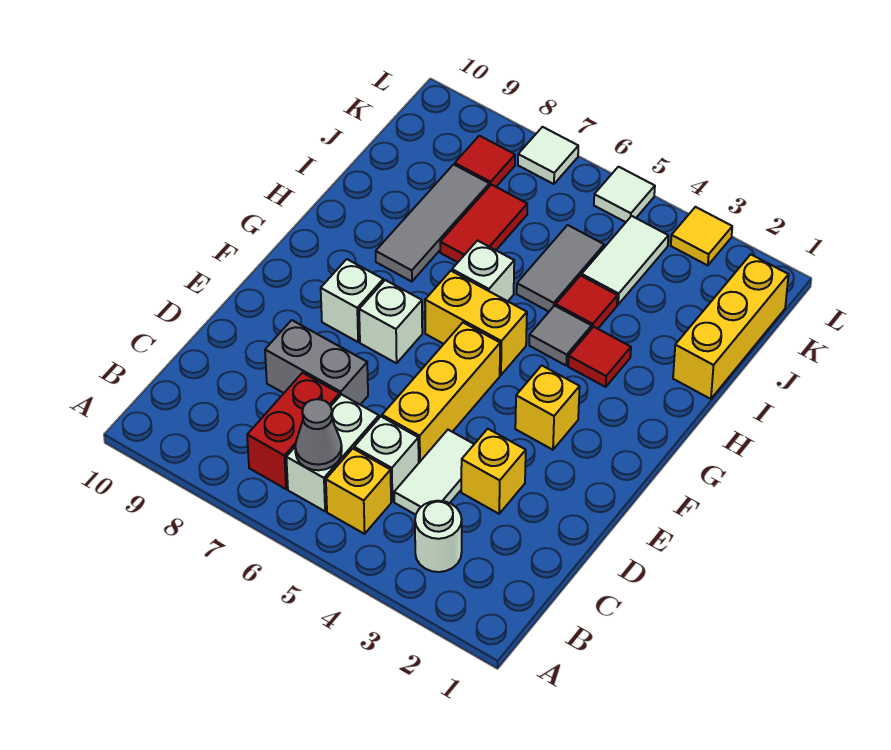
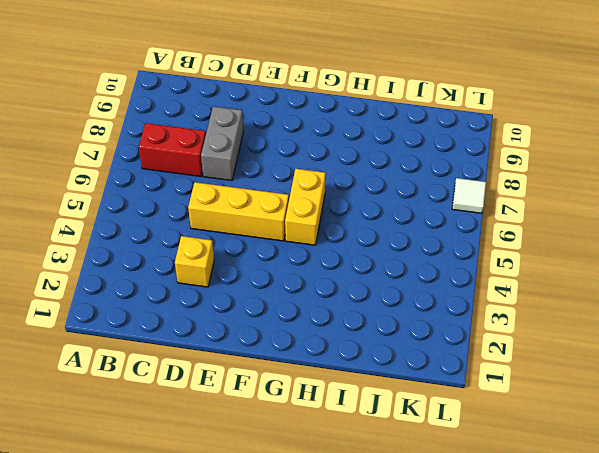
none -> white round brick B3 level 1
none -> yellow brick B5 level 1
none -> white brick B6:C6 level 1

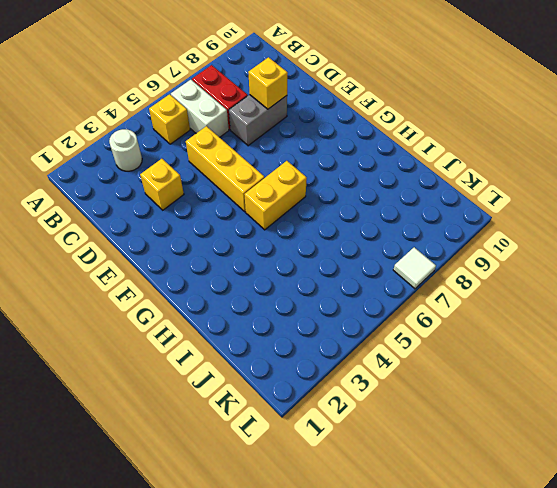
yellow brick D8 level 2 -> yellow brick F3 level 1
none -> white tile C4:D4 level 1
none -> white brick C5 level 1
none -> white brick F7 level 1

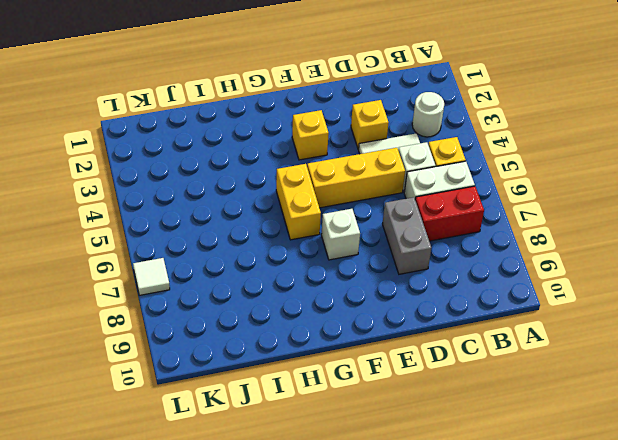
none -> white brick F8 level 1
none -> red tile H3 level 1
none -> grey tile H4 level 1

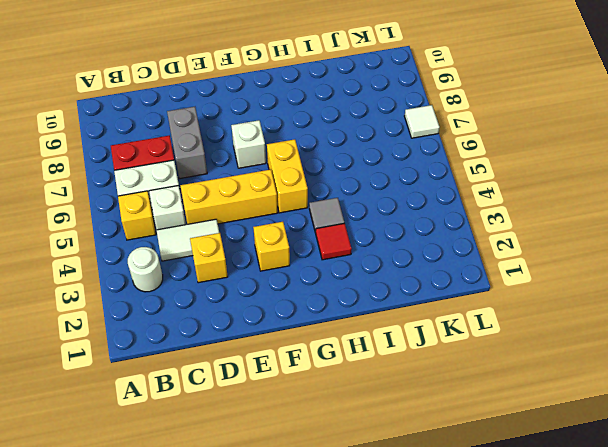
none -> white brick F8 level 1
none -> white brick H6 level 1
none -> grey tile H8:J8 level 1

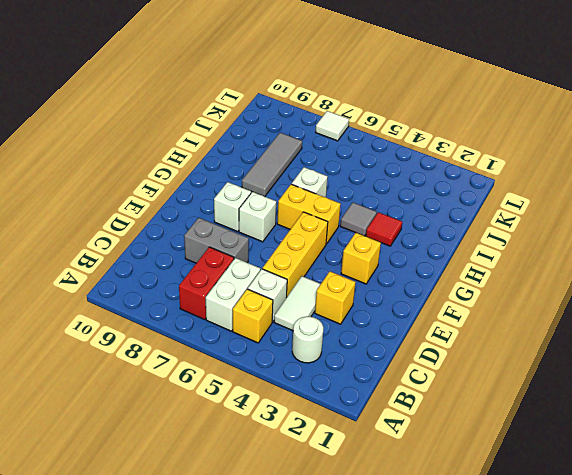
none -> yellow brick I1:K1 level 1
none -> red tile I4 level 1
none -> grey tile I5:J5 level 1

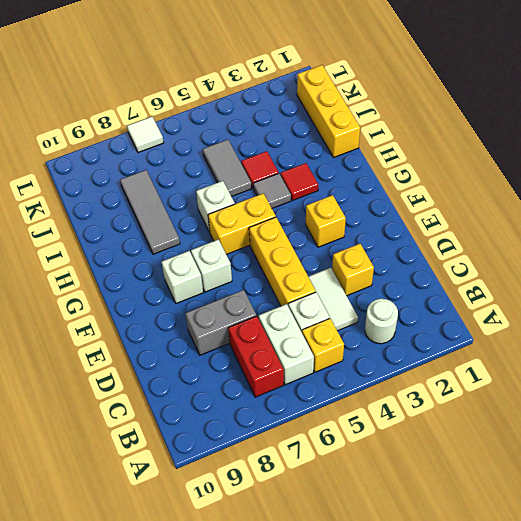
none -> red tile I7:J7 level 1
none -> white tile J4:K4 level 1
none -> red tile K8 level 1

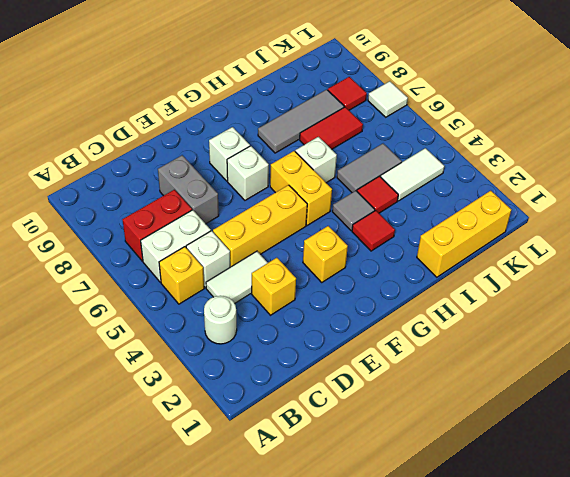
none -> yellow tile L3 level 1
none -> white tile L5 level 1
none -> grey cone B6 level 2

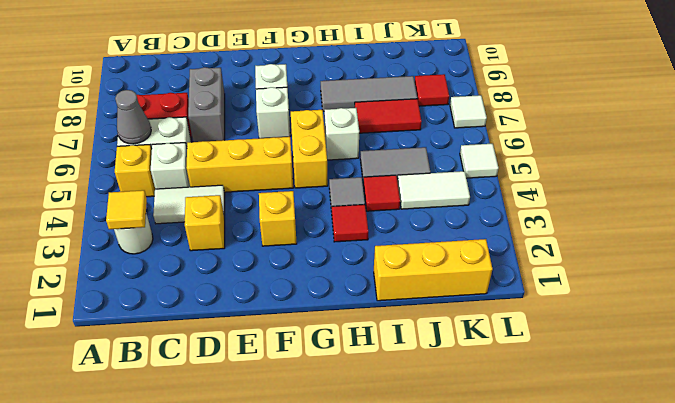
yellow tile B3 level 2 -> yellow tile L3 level 1

